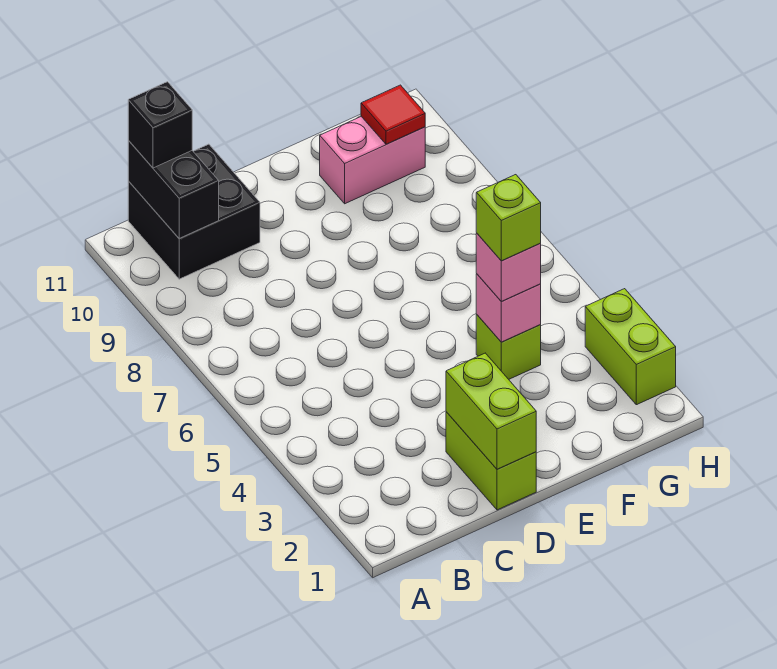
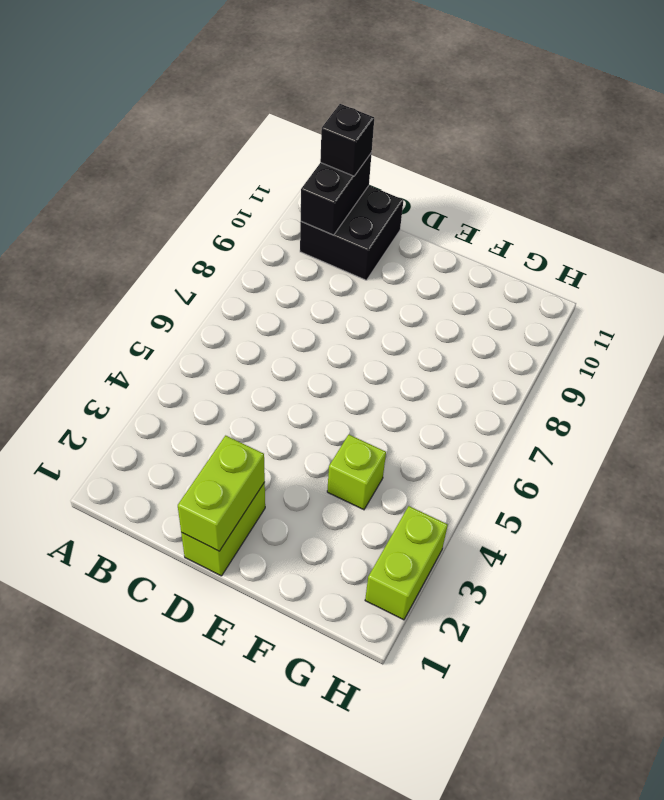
none -> pink brick F10:G10 level 1
none -> pink brick F4 level 2
none -> red tile G10 level 2

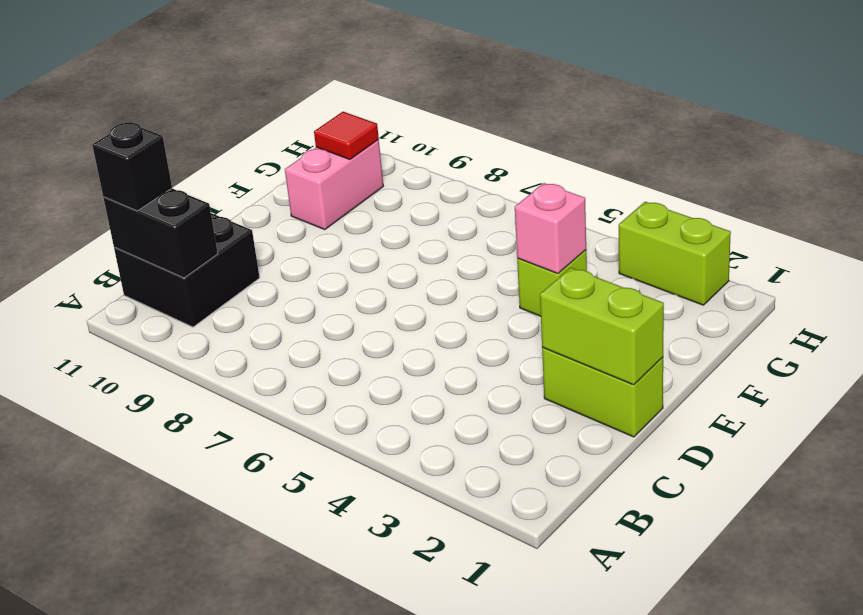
none -> pink brick F4 level 3
none -> lime brick F4 level 4

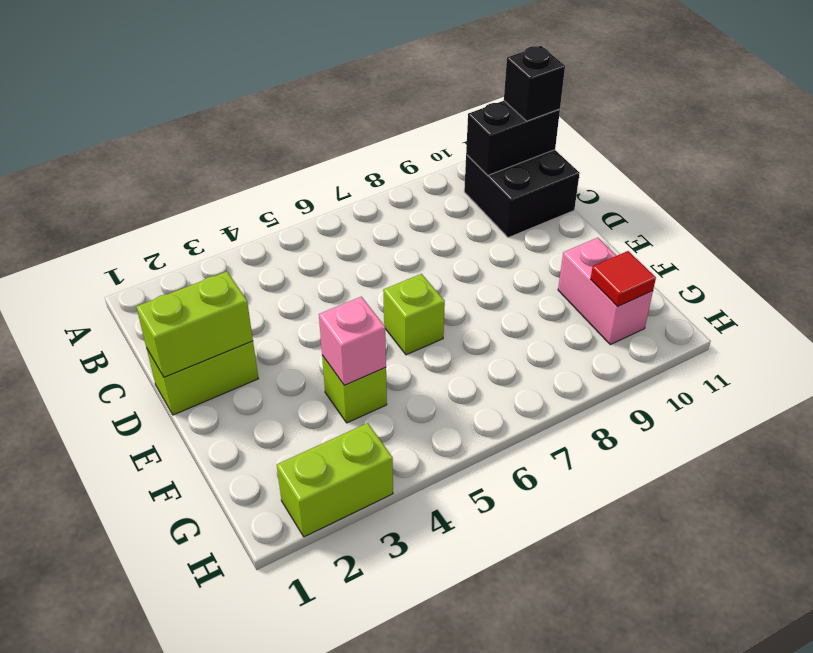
lime brick E6 level 1 -> lime brick F4 level 4
none -> pink brick F4 level 3

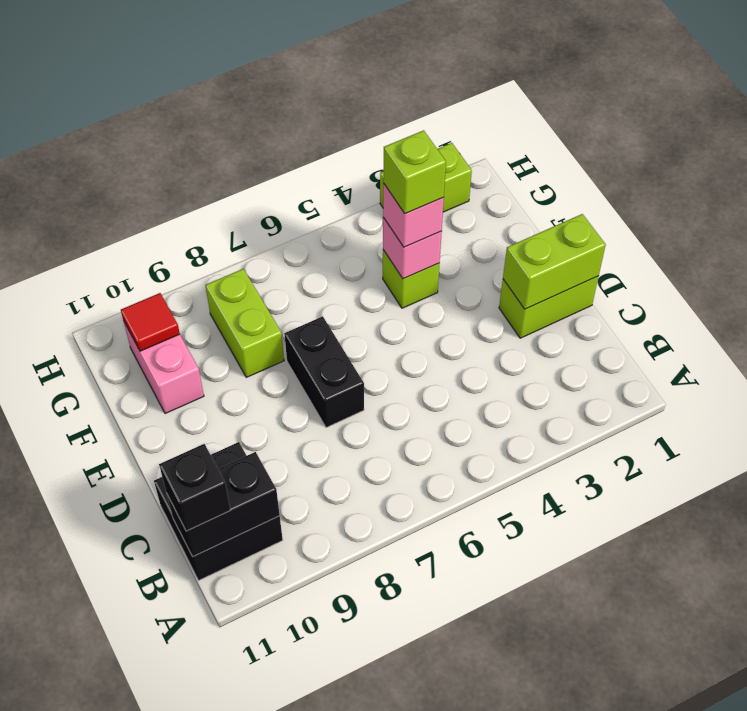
black brick D7:E7 level 1 -> none
lime brick F8:G8 level 1 -> none

